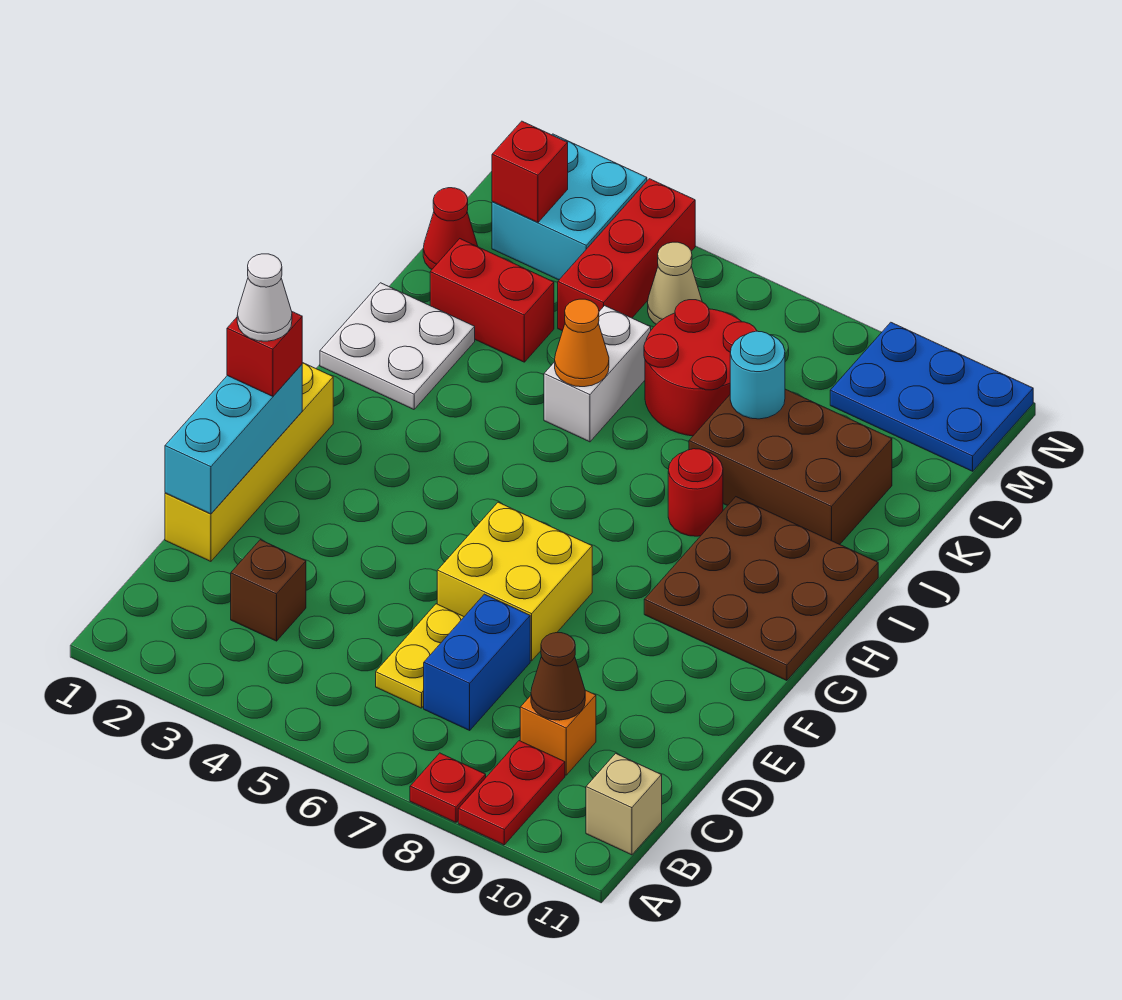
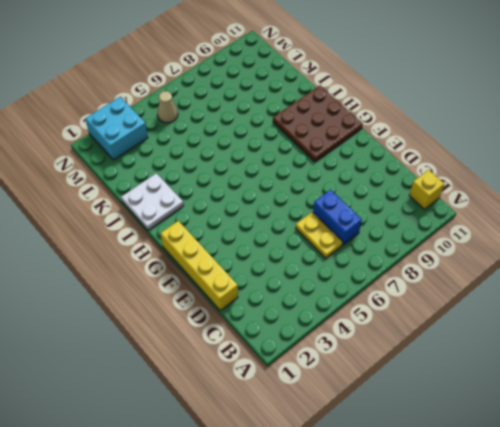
yellow brick B11 level 1 -> tan brick B11 level 1
none -> red plate A8 level 1
none -> red plate A9:B9 level 1
none -> brown brick C3 level 1

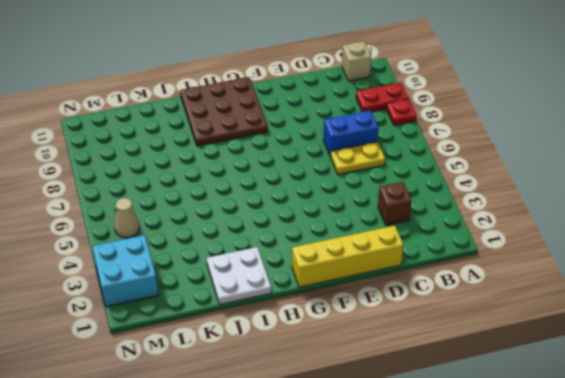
none -> orange brick C9 level 1
none -> yellow brick E6:F7 level 1
none -> red round brick I8 level 1

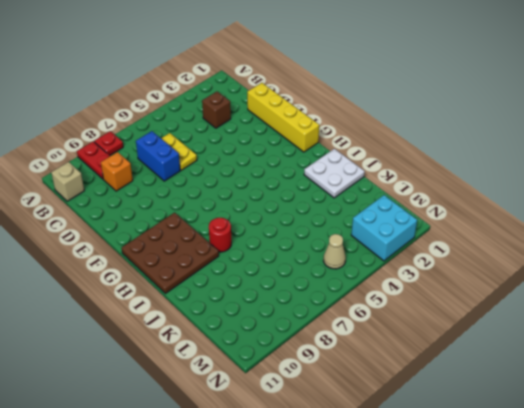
none -> yellow brick E6:F7 level 1
none -> white brick J5:K5 level 1
none -> brown brick J8:K10 level 1

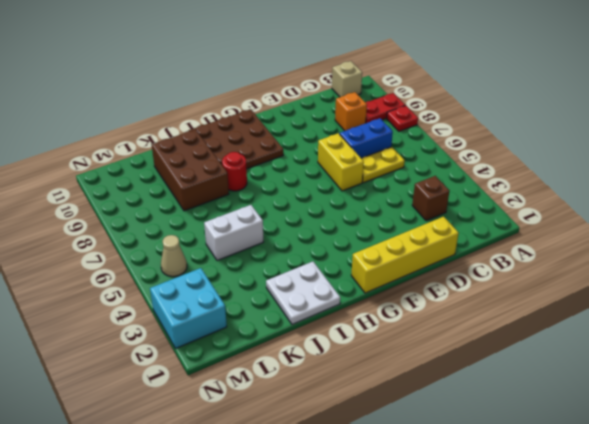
yellow brick E6:E7 level 1 -> yellow brick E6:F7 level 1
none -> red brick K2:K3 level 1
none -> red round brick K6:L7 level 1
none -> red cone L1 level 1

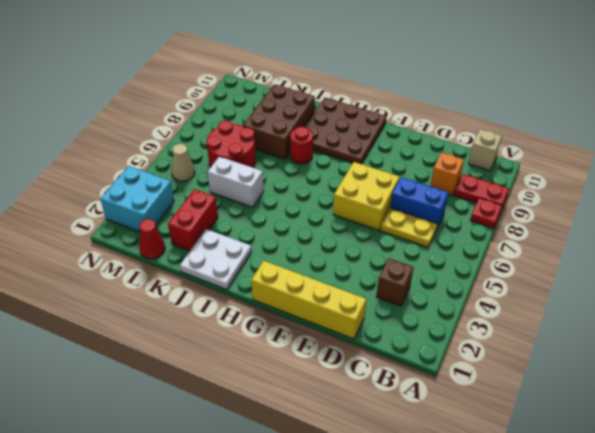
none -> red brick L4:N4 level 1
none -> blue plate M9:N11 level 1
none -> brown cone C9 level 2

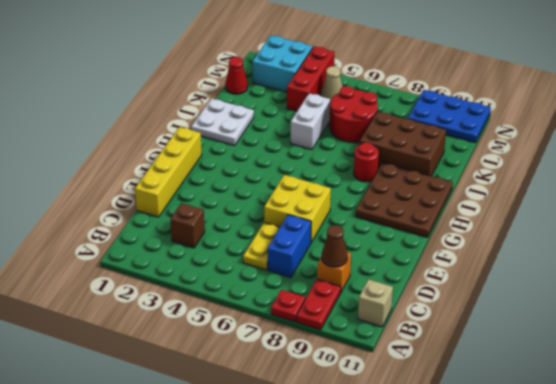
none -> red brick K2:K3 level 1
none -> cyan brick D1:F1 level 2
none -> orange cone J5 level 2

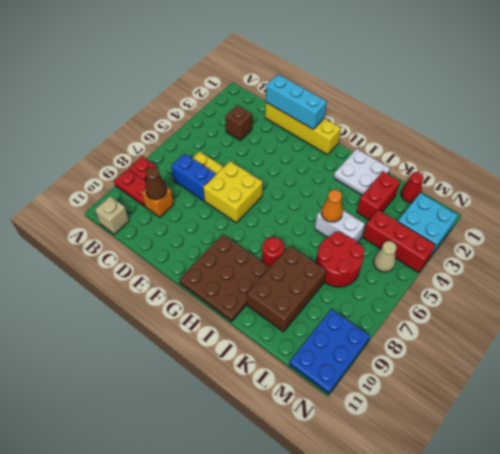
none -> cyan round brick K8 level 2
none -> red brick M2 level 2
none -> red brick F1 level 3

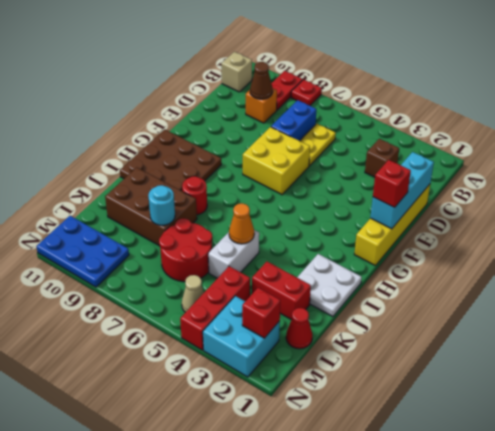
none -> white cone F1 level 4

